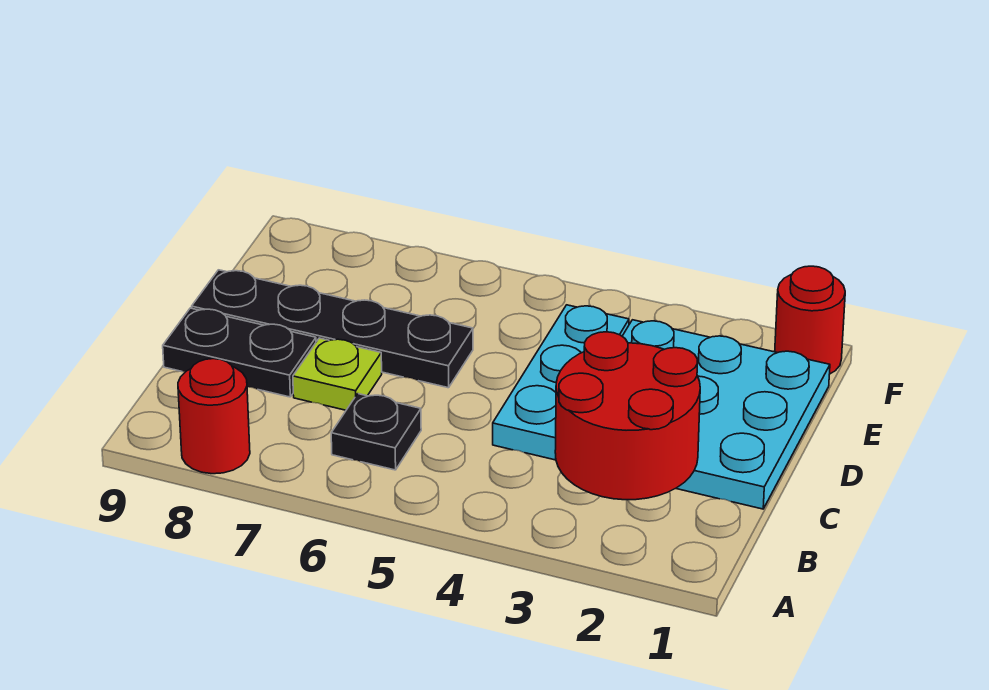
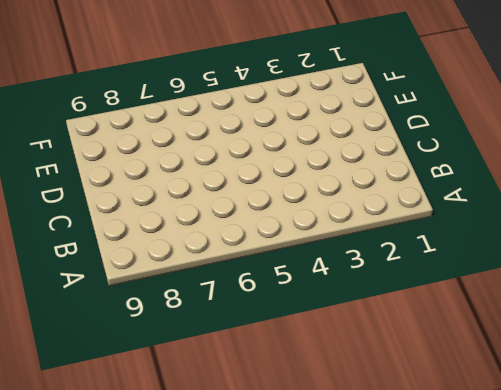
none -> red round brick A8 level 1
none -> black plate B6 level 1

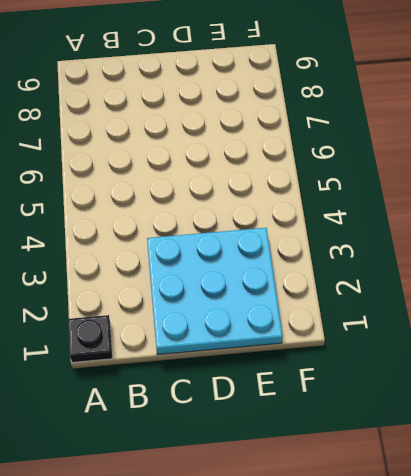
black plate A1 level 1 -> black plate B6 level 1
none -> red round brick A8 level 1
none -> cyan plate C4:E4 level 1

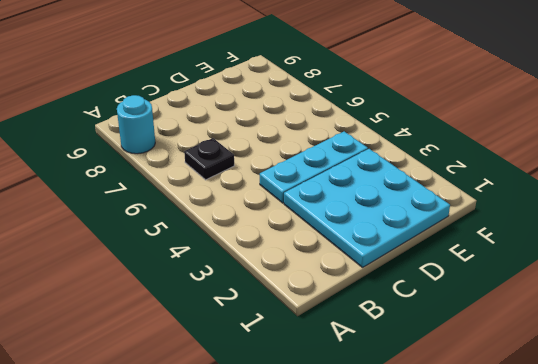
cyan round brick A8 level 1 -> red round brick A8 level 1
none -> lime plate C7 level 1
none -> black plate C8:C9 level 1

